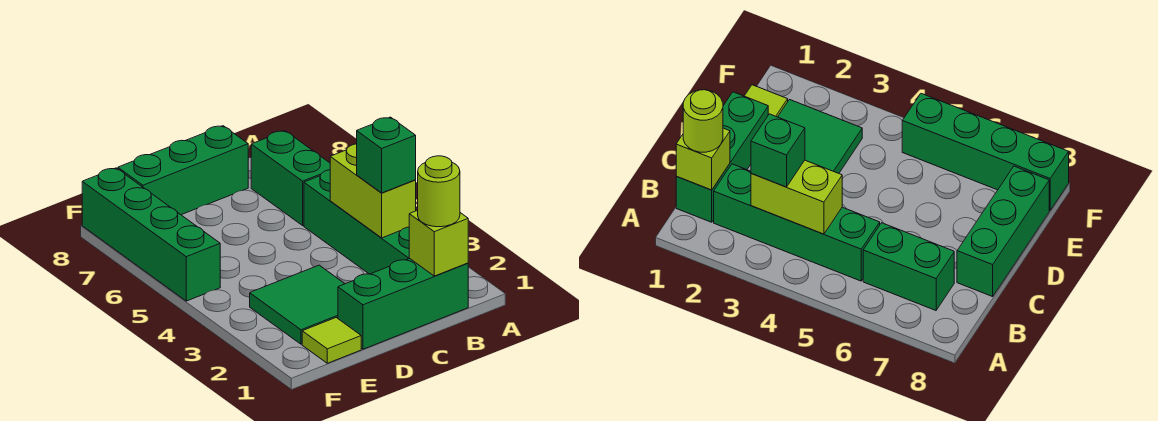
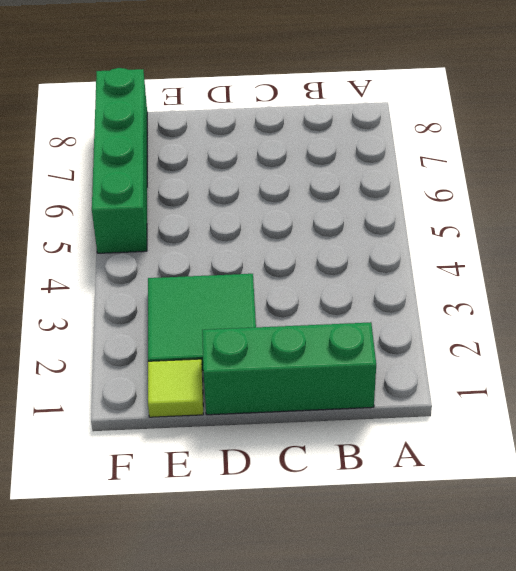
none -> green brick B2:B5 level 1
none -> green brick B6:B7 level 1

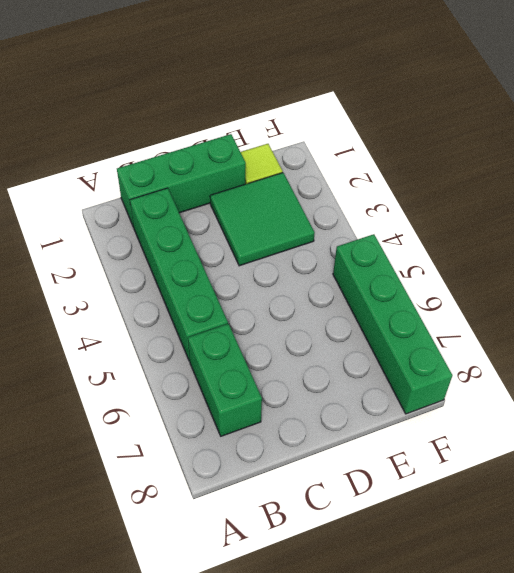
none -> green brick C8:E8 level 1
none -> lime brick B1 level 2

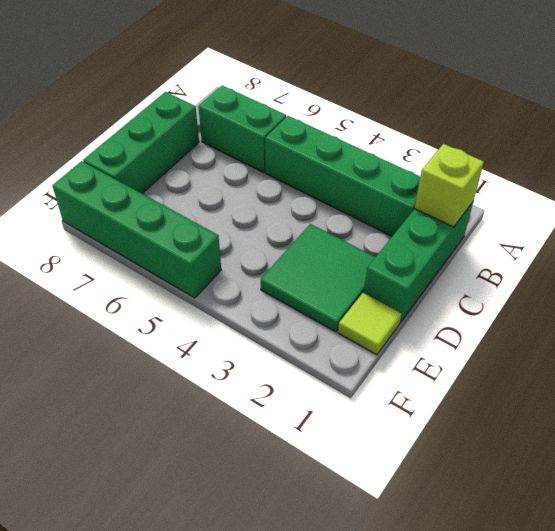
none -> lime brick B3:B4 level 2
none -> lime round brick B1 level 3

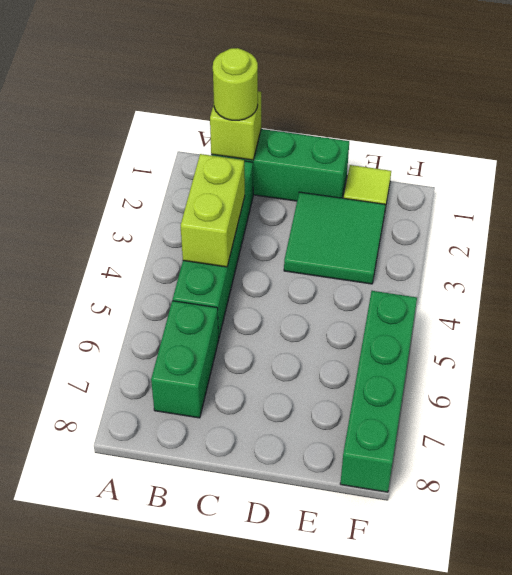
none -> green brick C8:E8 level 1
none -> green brick B3 level 3

